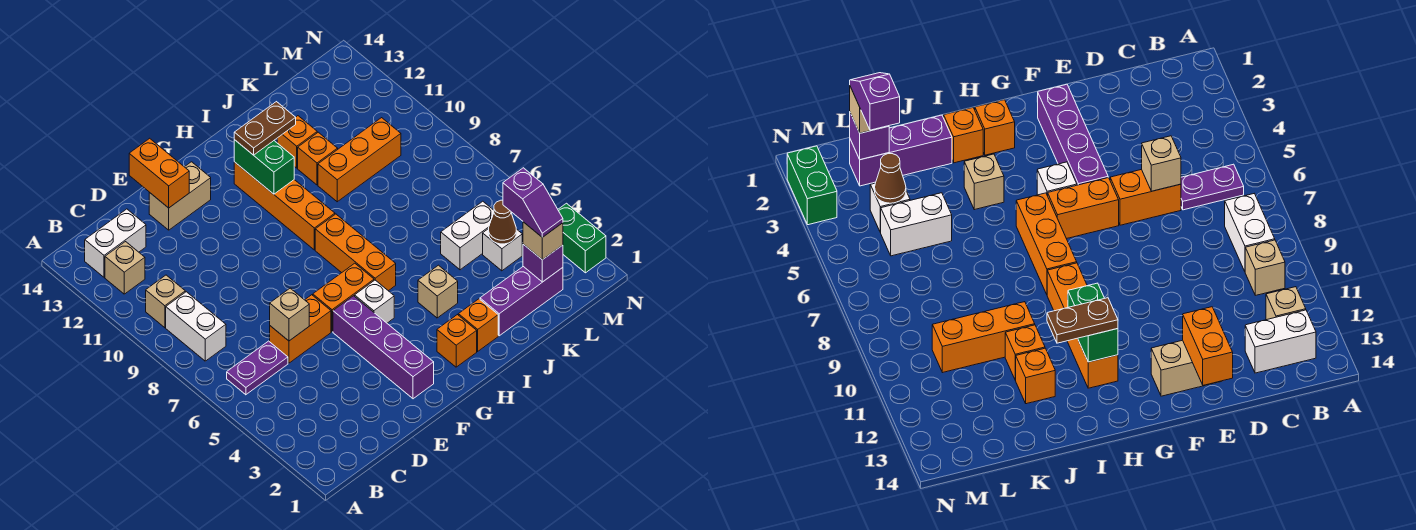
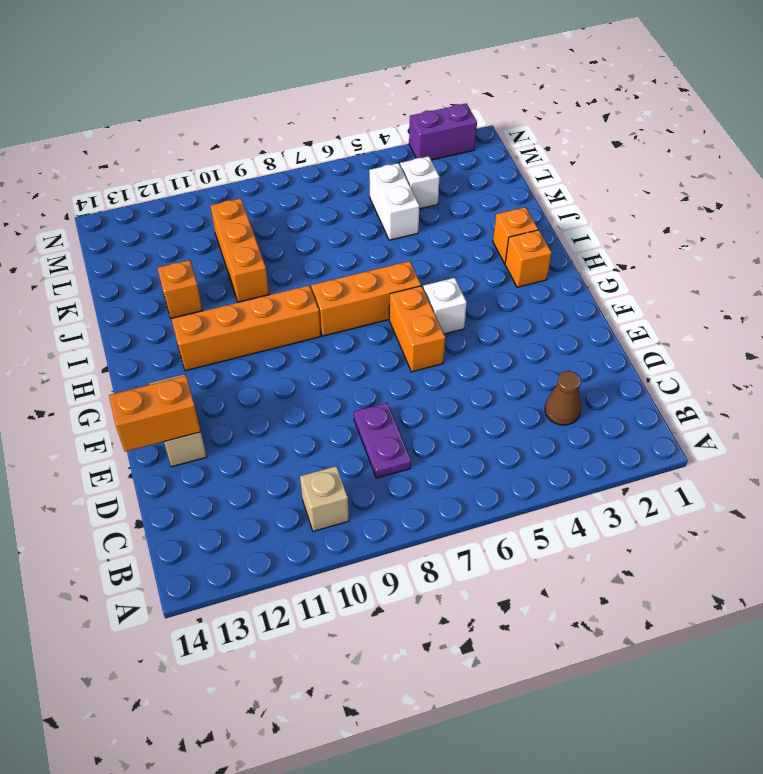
brown cone C3 level 1 -> brown cone L4 level 2
purple plate C8:D8 level 1 -> purple plate B6:C6 level 1
purple brick N2:N3 level 1 -> green brick N2:N3 level 1
none -> white brick B8:B9 level 1
none -> tan brick B12 level 1
none -> white brick B13:C13 level 1
none -> orange brick D6:E6 level 1

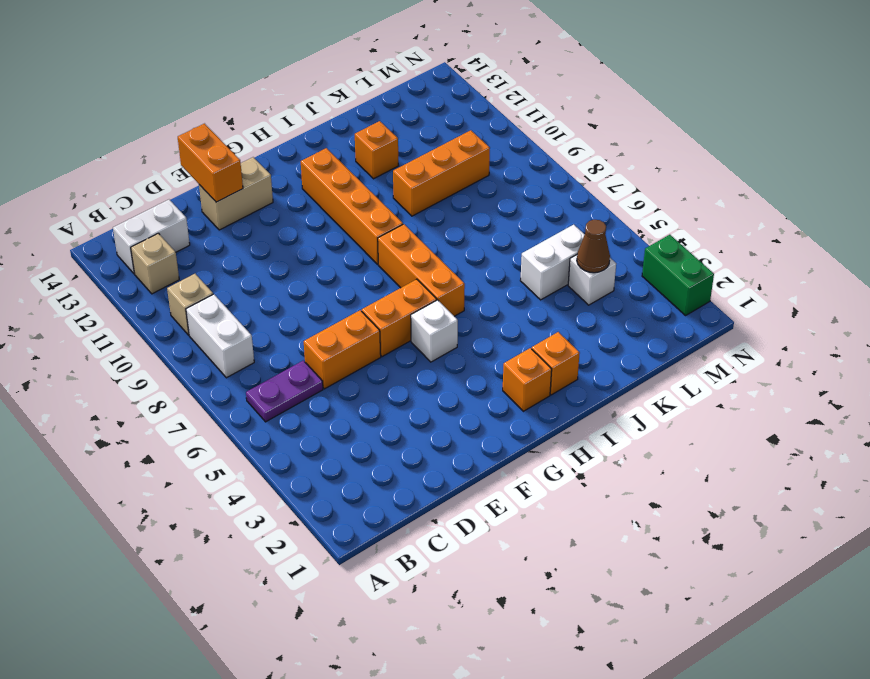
none -> purple brick F2:F5 level 1
none -> tan brick I4 level 1
none -> purple brick J2:L2 level 1
none -> orange brick J11 level 1

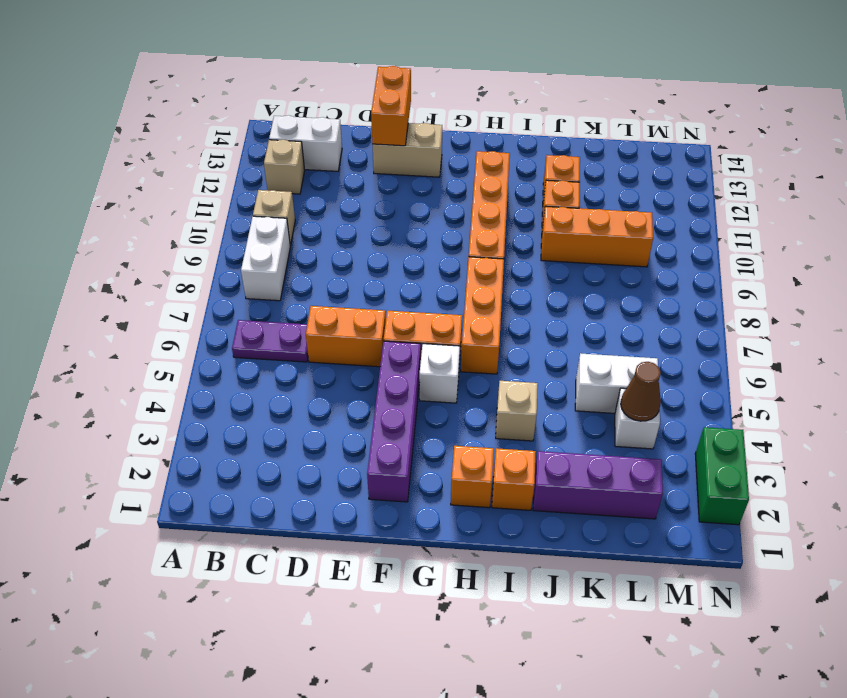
none -> tan brick D6 level 2
none -> green brick H11:H12 level 2
none -> purple brick L2 level 2
none -> brown plate H12:I12 level 3

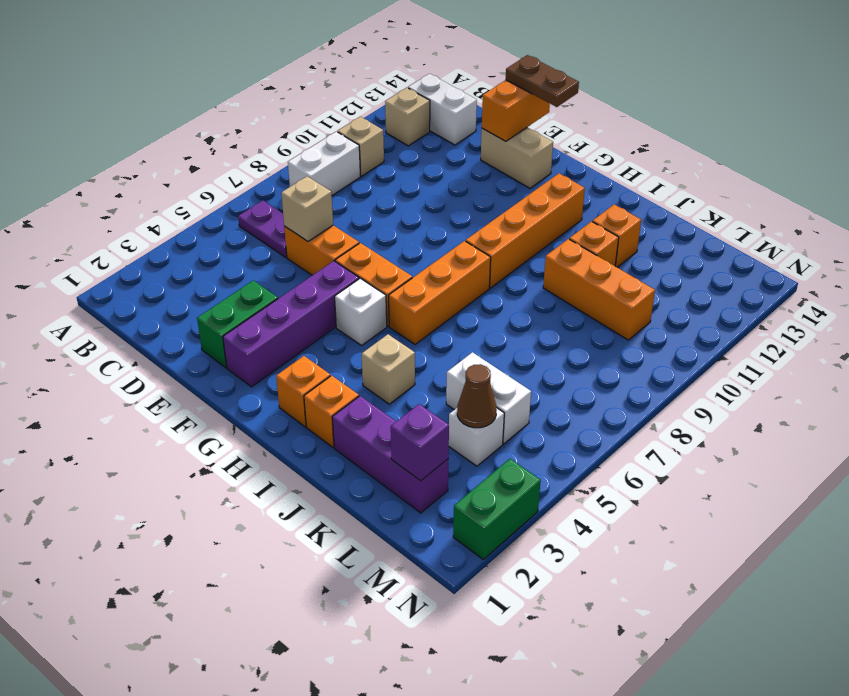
green brick E2:E3 level 1 -> green brick H11:H12 level 2
brown plate E14:F14 level 3 -> brown plate H12:I12 level 3
none -> tan brick L2 level 3
none -> purple slope L2:L3 level 4 top 3

